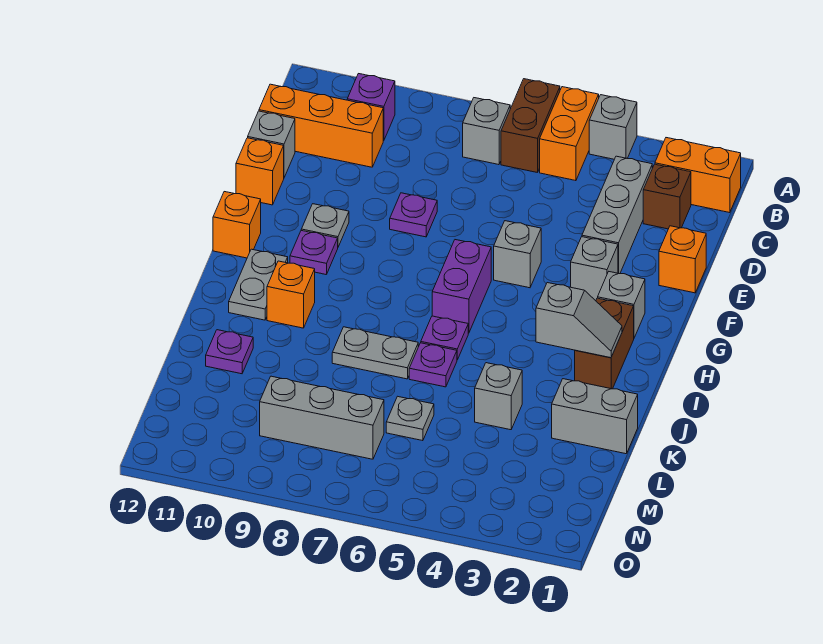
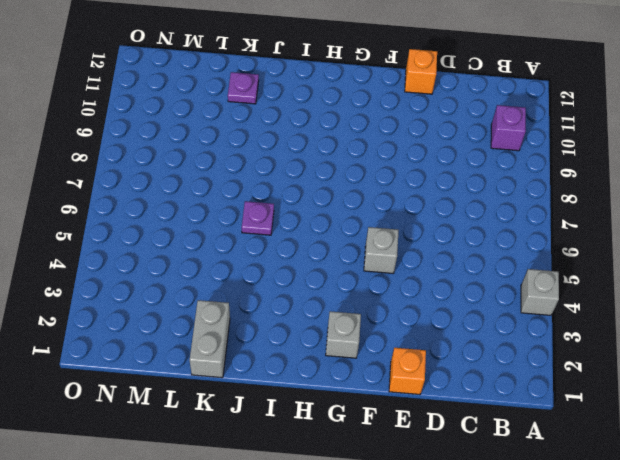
none -> orange brick A5:B5 level 1
none -> brown brick A6:B6 level 1
none -> orange brick B1:B2 level 1
none -> grey brick B7 level 1

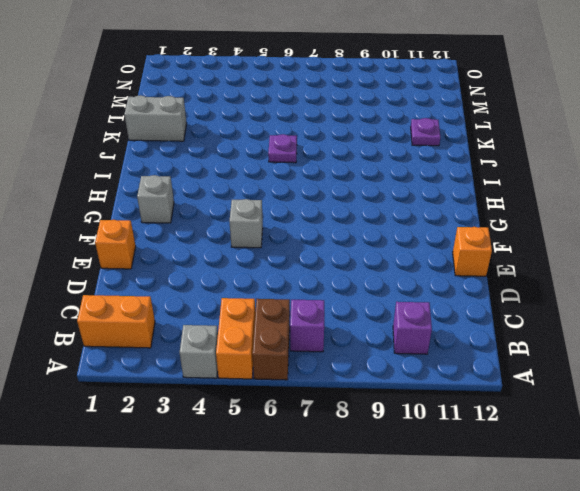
purple brick B7 level 1 -> grey brick B7 level 1
none -> brown brick C2 level 1
none -> grey brick C3:E3 level 1
none -> orange brick C10:C12 level 1
none -> grey brick D12 level 1

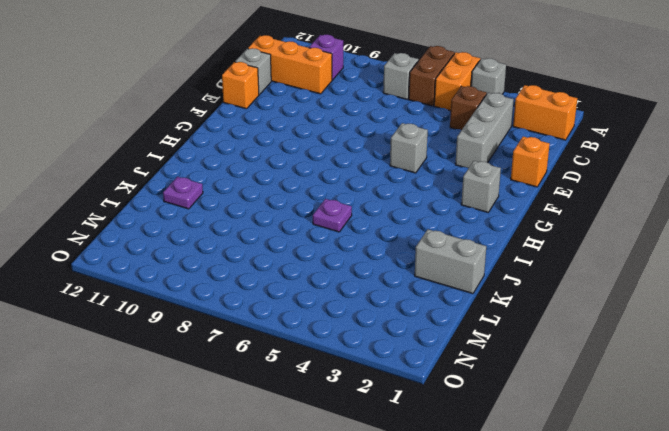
brown brick C4 level 1 -> brown brick C2 level 1
none -> purple plate E8 level 1
none -> grey brick F3 level 1
none -> grey plate F10 level 1
none -> purple brick G6:H6 level 1

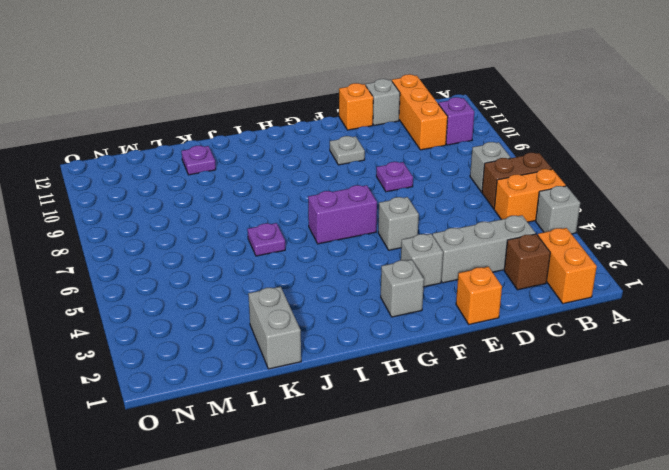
none -> purple plate G10 level 1
none -> orange brick G12 level 1
none -> brown brick H2:I2 level 1
none -> grey plate H11:I11 level 1

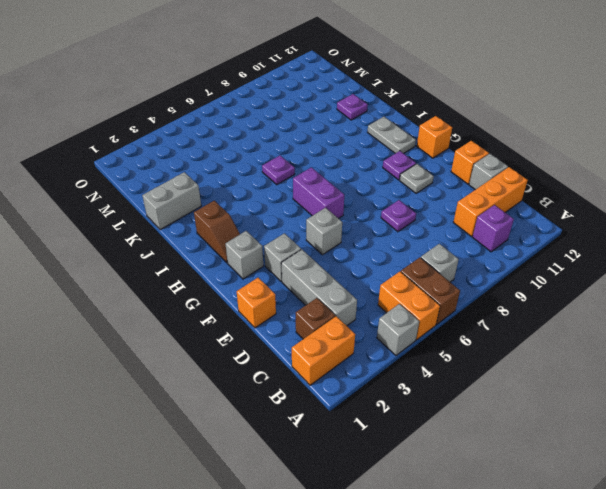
brown slope H2:I2 level 1 top I -> brown brick H2:I2 level 1
none -> purple plate I6 level 1
none -> orange brick I10 level 1
none -> grey plate J7:J8 level 1
none -> grey brick K4 level 1

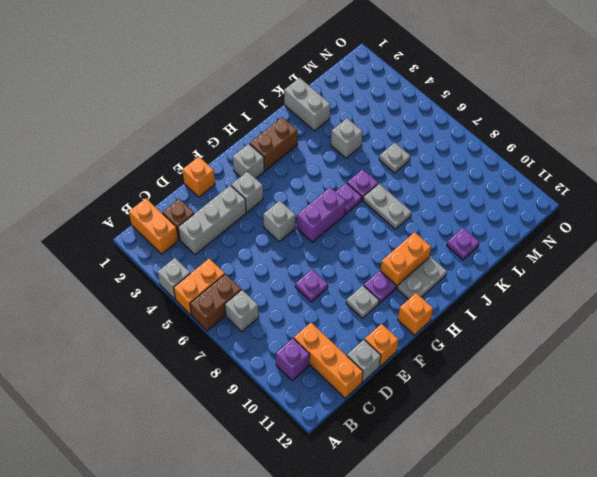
orange brick H10:I10 level 1 -> orange brick I10 level 1
none -> grey brick M7:M9 level 1
none -> grey slope I2:I3 level 2 top 3

